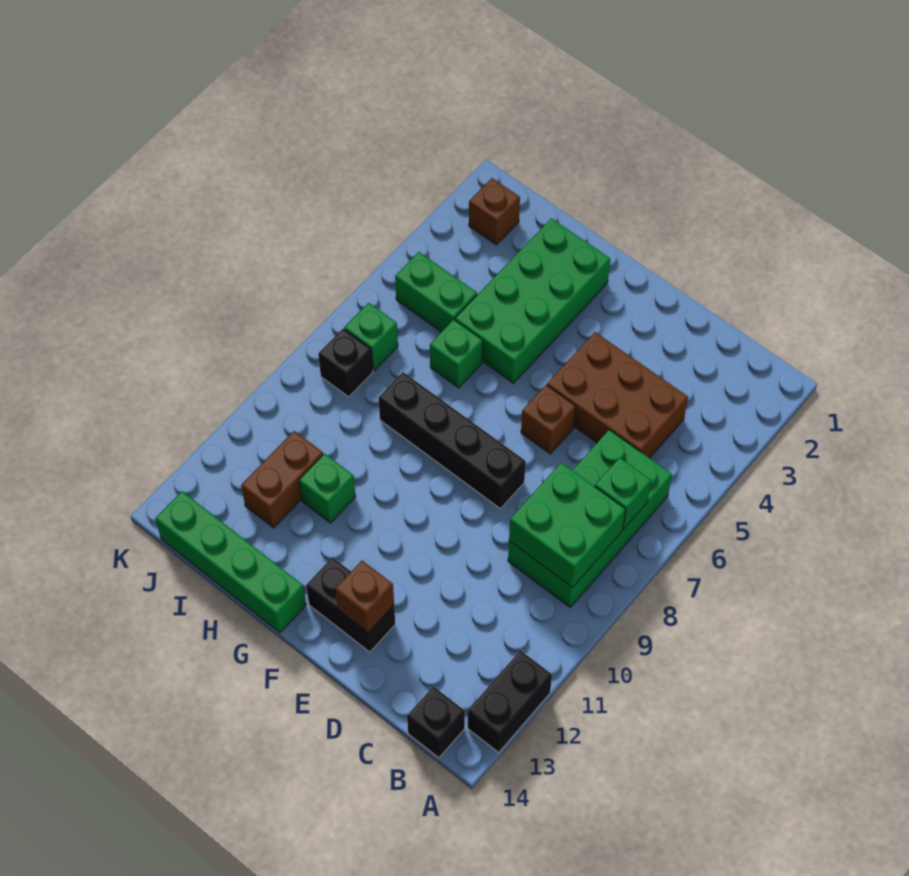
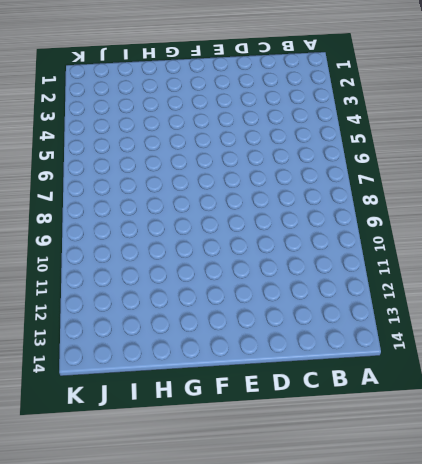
none -> black brick A12:A13 level 1
none -> green brick B6:C9 level 1
none -> black brick B14 level 1

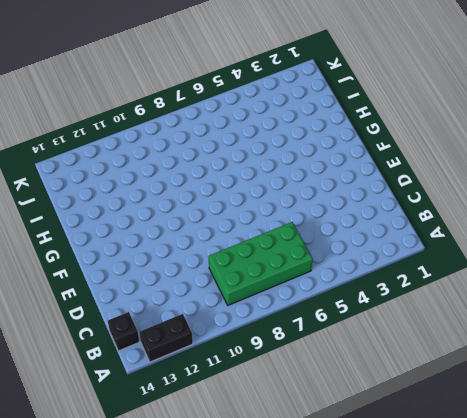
none -> brown brick C4:E5 level 1
none -> brown brick E6 level 1
none -> black brick E8:H8 level 1

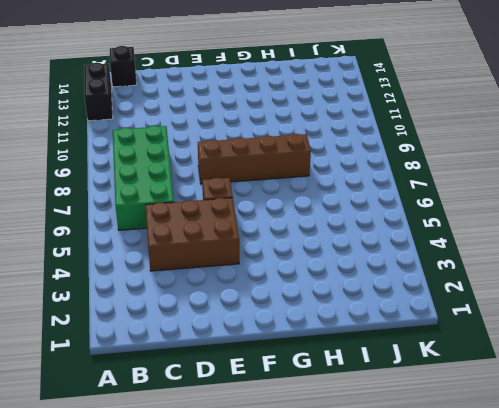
brown brick E8:H8 level 1 -> black brick E8:H8 level 1
none -> black brick E13:F13 level 1
none -> green brick G2:H5 level 1
none -> green brick G14:J14 level 1

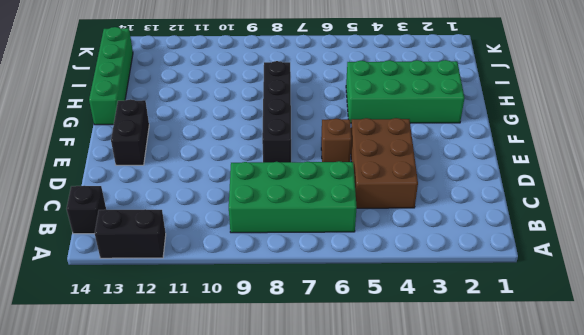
none -> green brick H6 level 1
none -> green brick H11 level 1
none -> green brick I5:J5 level 1

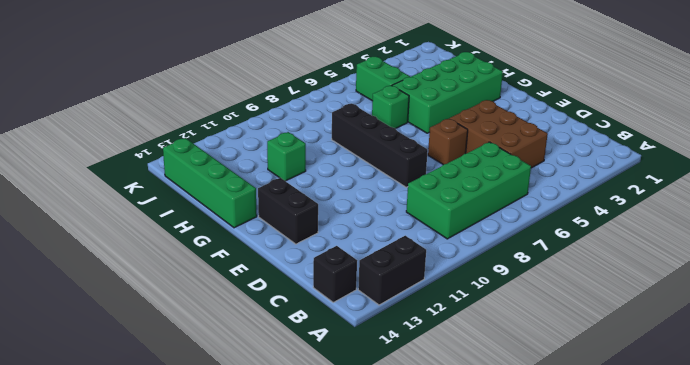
none -> brown brick I11:I12 level 1
none -> brown brick J2 level 1
none -> green brick J7 level 1

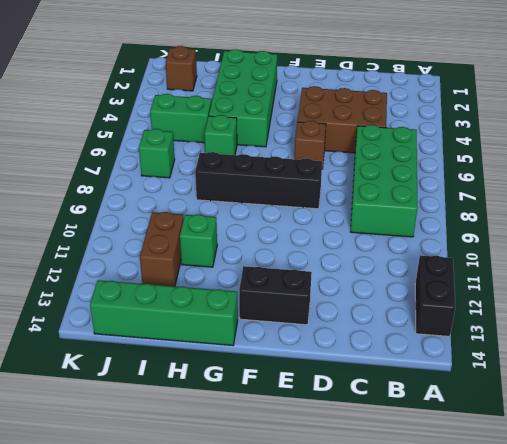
none -> black brick B14 level 1
none -> black brick J8 level 1
none -> green brick B7 level 2

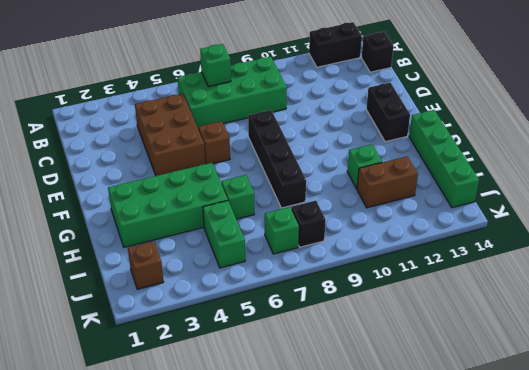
none -> green brick B8:C9 level 2
none -> brown brick E13 level 2

